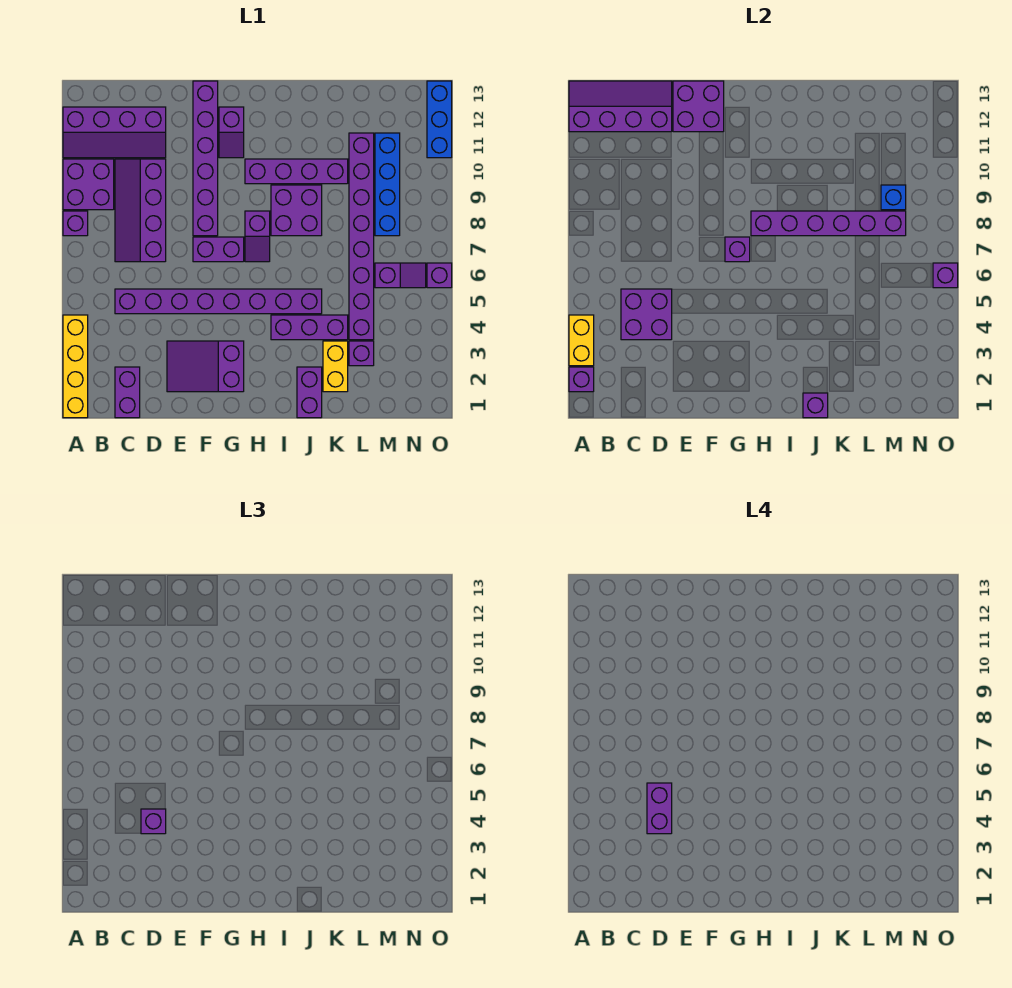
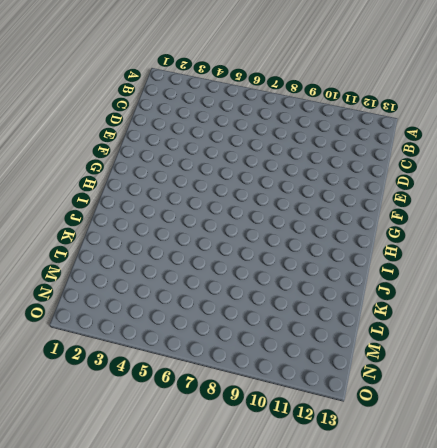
none -> yellow brick A1:A4 level 1
none -> purple brick A8 level 1
none -> purple brick A9:B10 level 1
none -> purple slope A11:D12 level 1 top 12

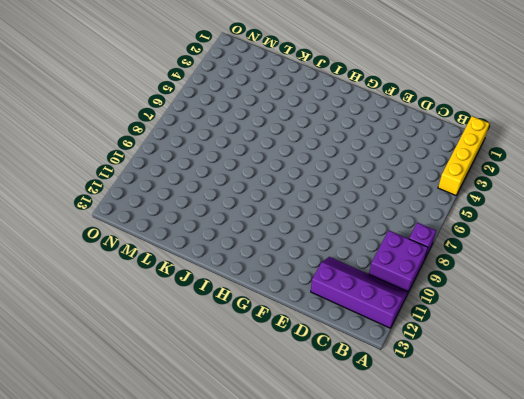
none -> purple brick C1:C2 level 1
none -> purple brick C5:J5 level 1
none -> purple slope C7:D10 level 1 top D
none -> purple slope E2:G3 level 1 top G

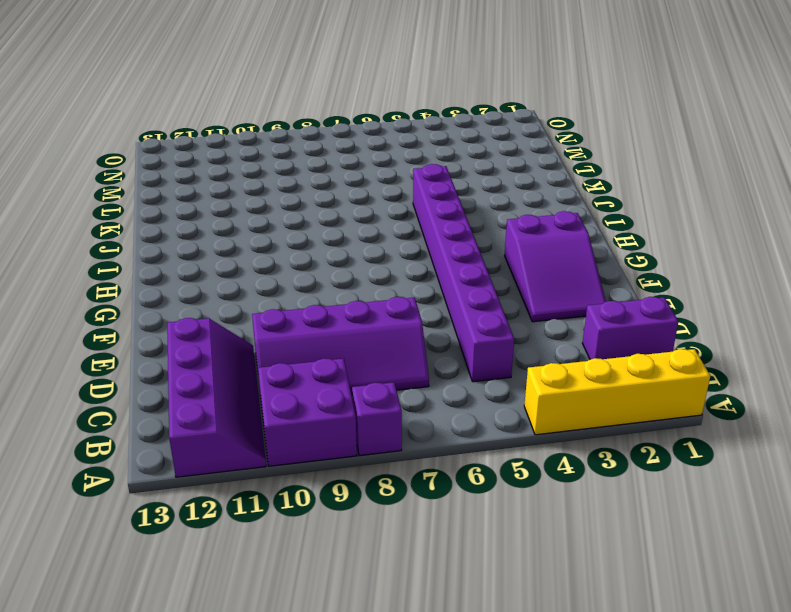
none -> purple brick F7:G7 level 1
none -> purple brick F8:F13 level 1
none -> purple slope G11:G12 level 1 top 12
none -> purple slope H7:H8 level 1 top 8

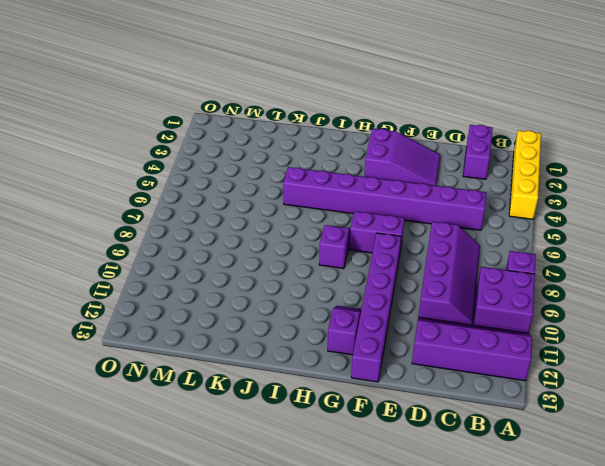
none -> purple brick H10:K10 level 1
none -> purple brick I4:K4 level 1
none -> purple brick I8:J9 level 1
none -> purple brick J1:J2 level 1

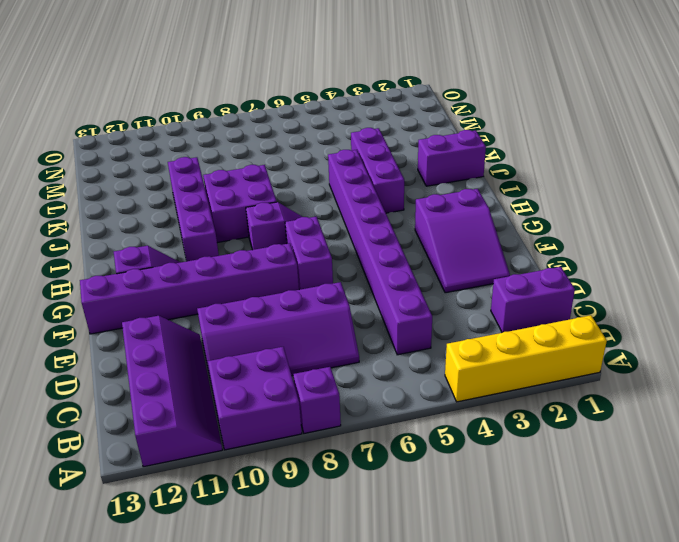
none -> yellow brick K2:K3 level 1
none -> purple brick L3 level 1
none -> purple brick L4:L11 level 1
none -> purple slope M6:N6 level 1 top M

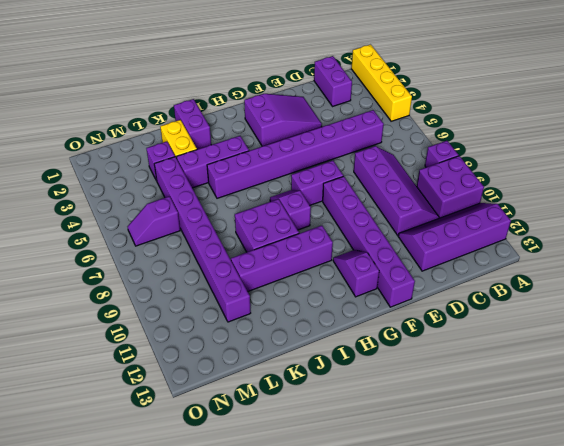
none -> blue brick M8:M11 level 1
none -> purple brick O6 level 1
none -> blue brick O11:O13 level 1
none -> purple brick A2 level 2

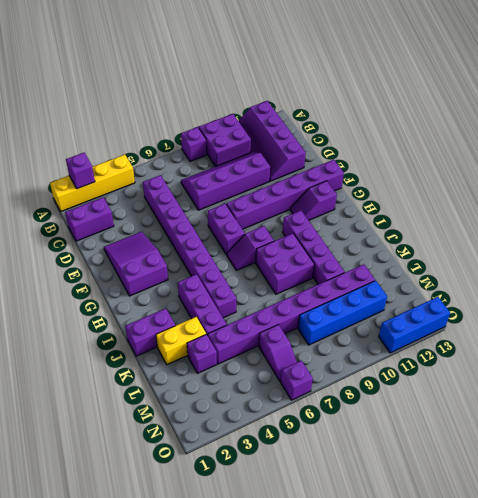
none -> yellow brick A3:A4 level 2
none -> purple slope A12:D13 level 2 top 12
none -> purple brick C4:D5 level 2
none -> purple brick E12:F13 level 2

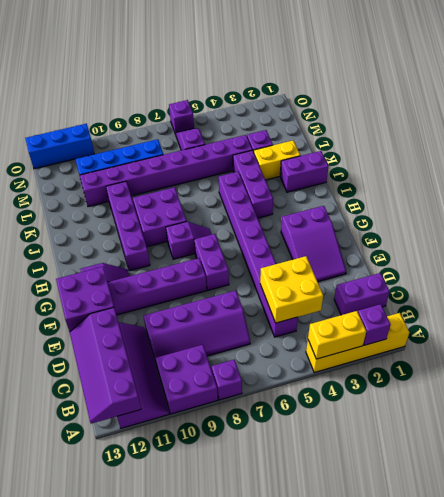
yellow brick C4:D5 level 2 -> purple brick C4:D5 level 2
none -> purple brick G7 level 2
none -> purple brick H8:M8 level 2
none -> purple brick J1 level 2
none -> blue brick M9 level 2

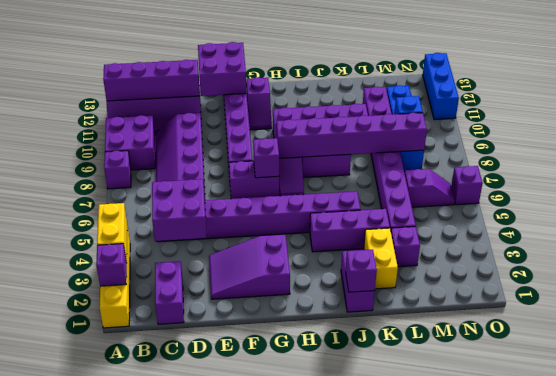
none -> purple brick O6 level 2
none -> purple brick D4 level 3
none -> purple brick D4:D5 level 4

